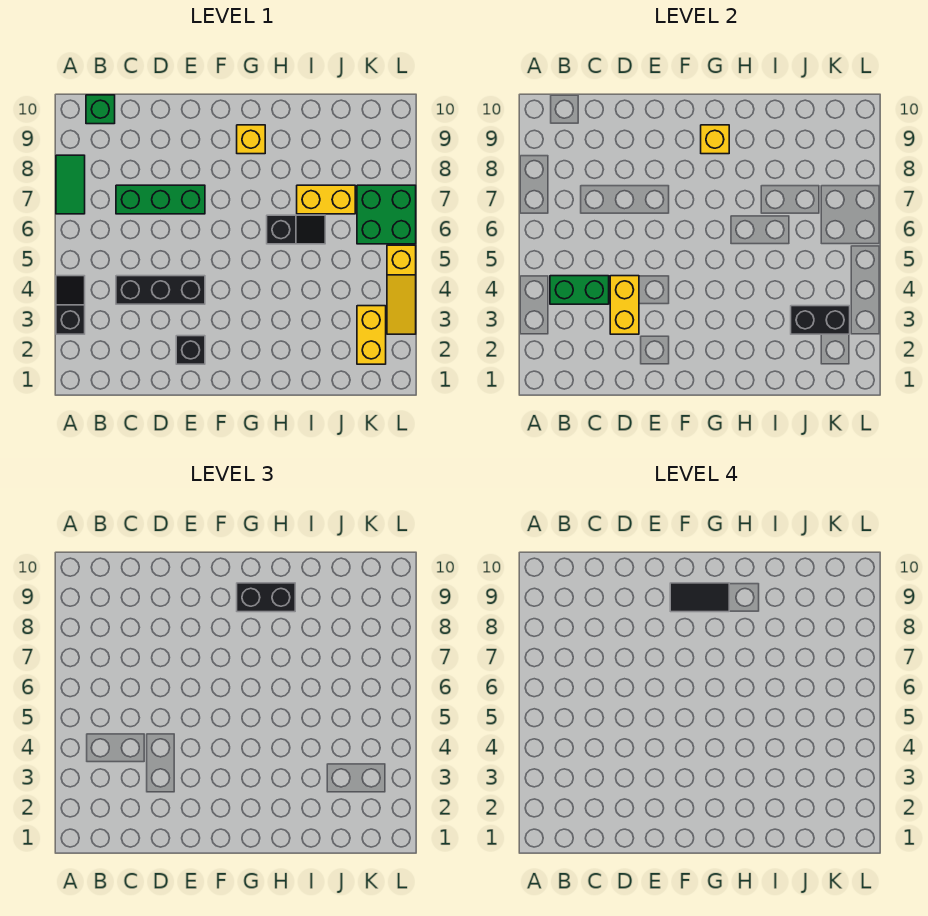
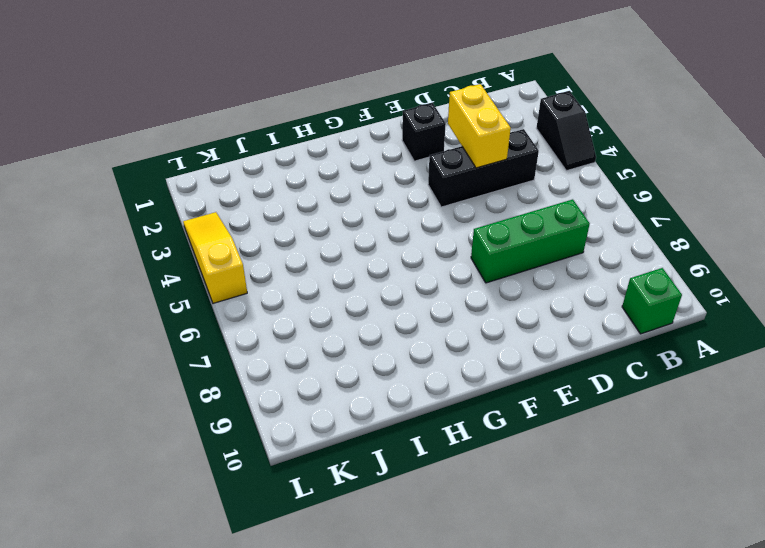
none -> green tile A7:A8 level 1
none -> yellow brick G9 level 1
none -> black slope H6:I6 level 1 top H

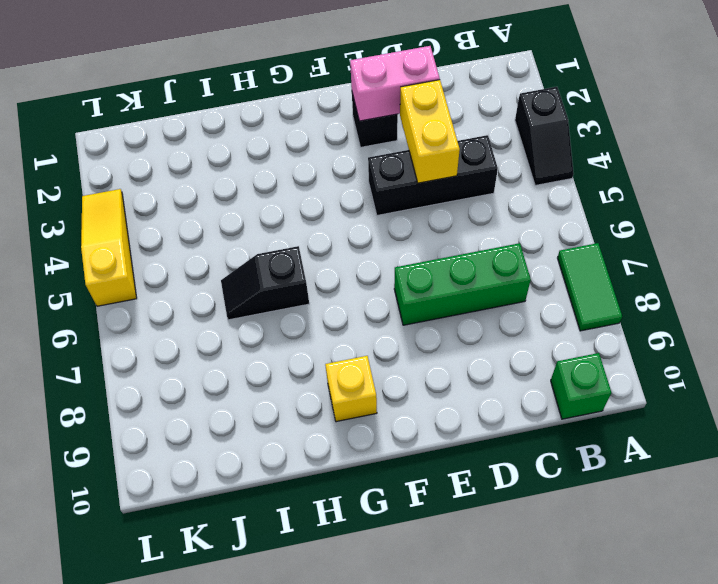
pink brick D2:E2 level 2 -> none
none -> yellow brick I7:J7 level 1
none -> yellow brick K2:K3 level 1
none -> green brick K6:L7 level 1

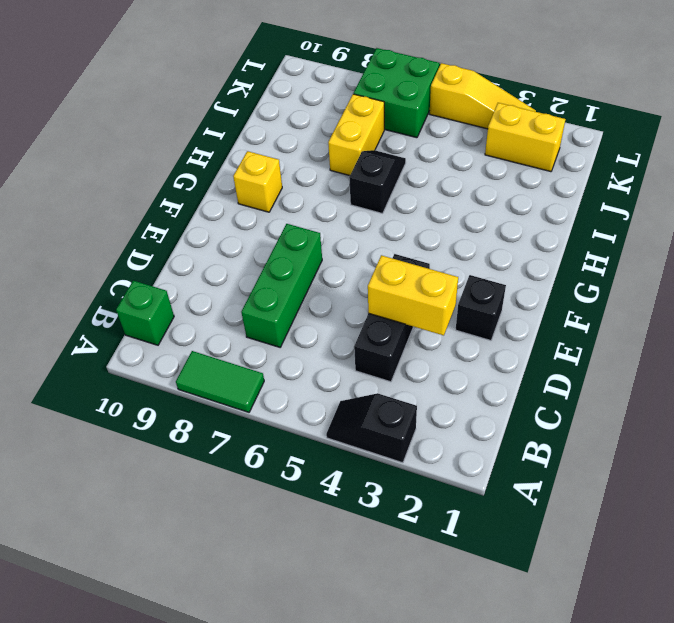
none -> green brick B4:C4 level 2
none -> yellow brick G9 level 2
none -> black brick J3:K3 level 2

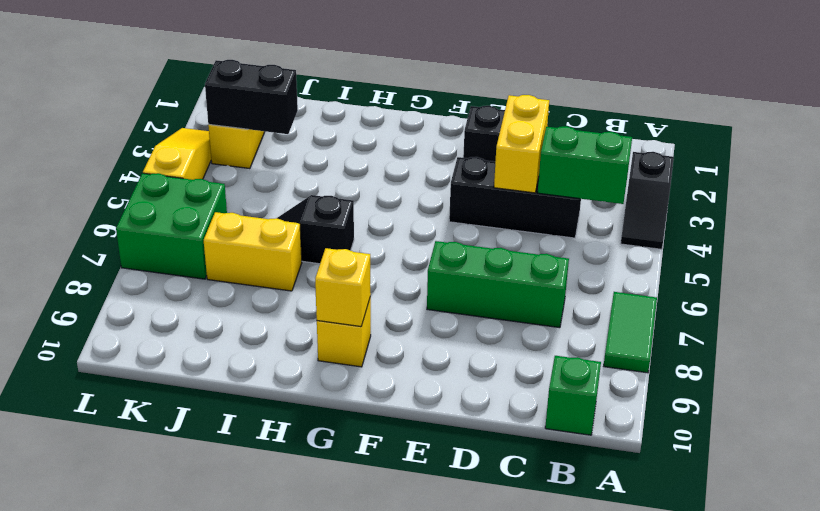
none -> black brick G9:H9 level 3
none -> black tile F9:G9 level 4

